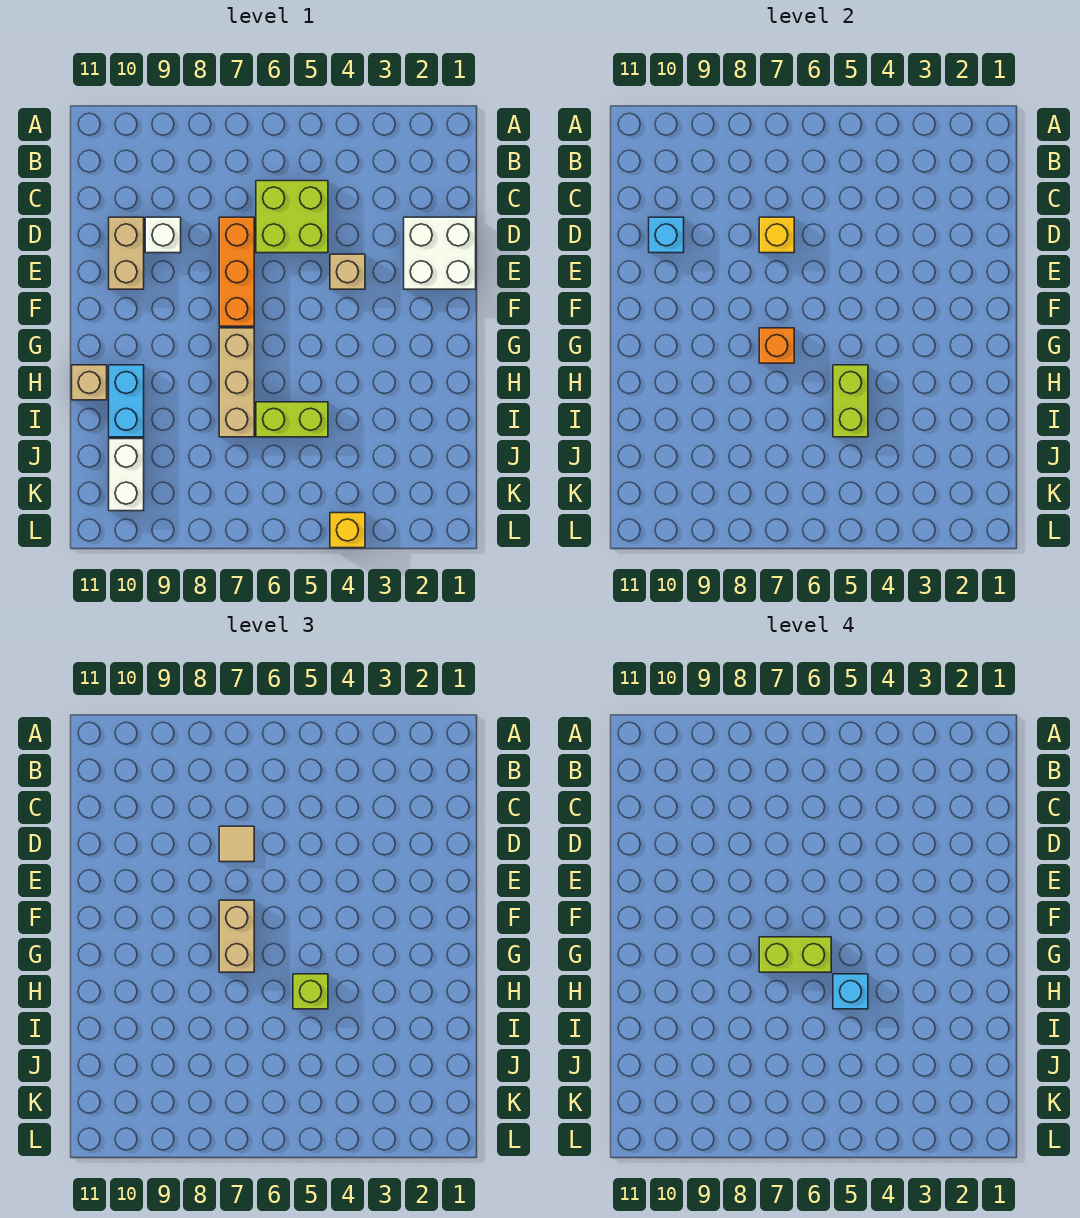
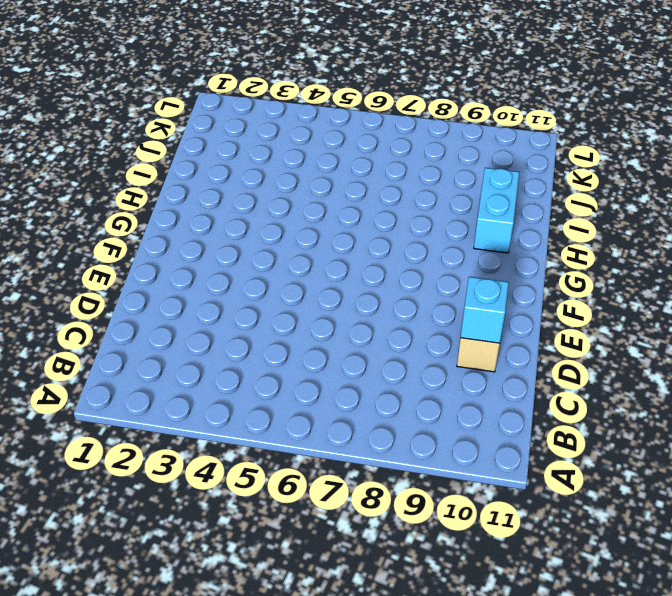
none -> lime brick C5:D6 level 1
none -> white brick D1:E2 level 1
none -> orange brick D7:F7 level 1

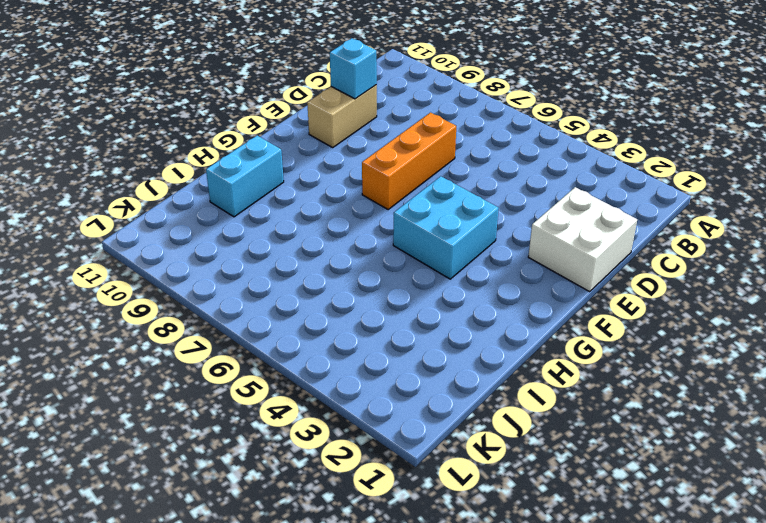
cyan brick F4:G5 level 1 -> none
none -> lime brick C5:D6 level 1
none -> white brick D9 level 1
none -> tan brick E4 level 1

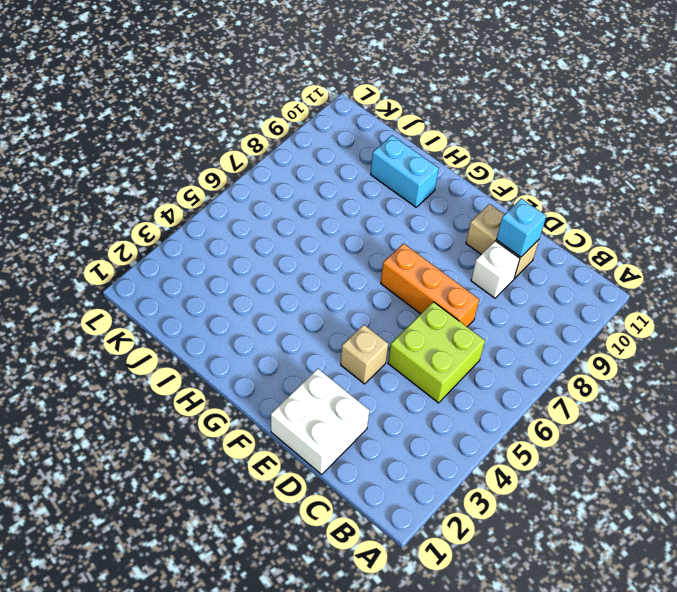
none -> tan brick G7:I7 level 1
none -> tan brick H11 level 1
none -> lime brick I5:I6 level 1

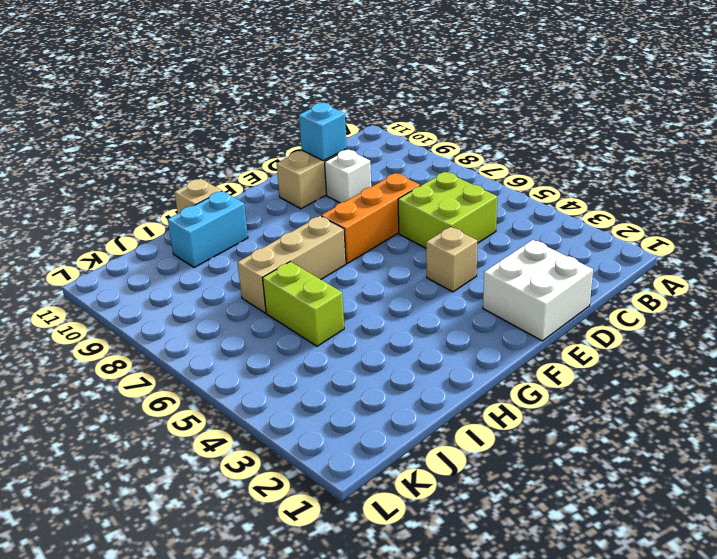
none -> white brick J10:K10 level 1
none -> yellow brick L4 level 1
none -> yellow brick D7 level 2

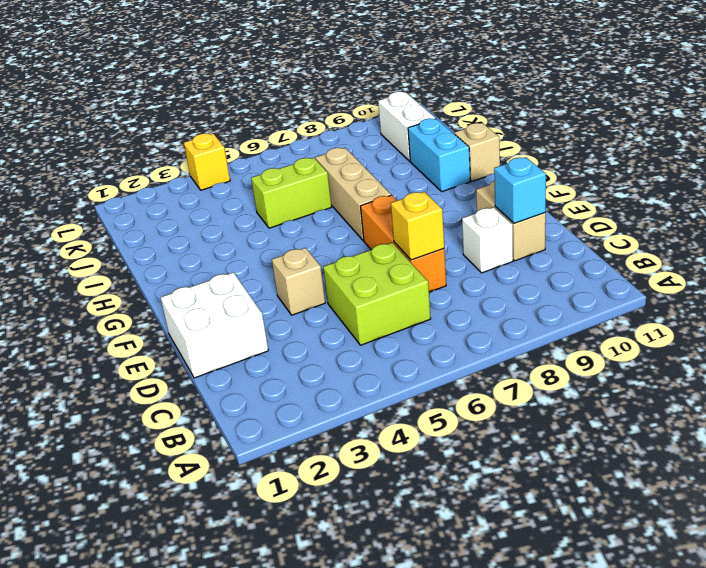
none -> orange brick G7 level 2
none -> lime brick H5:I5 level 2
none -> tan tile D7 level 3

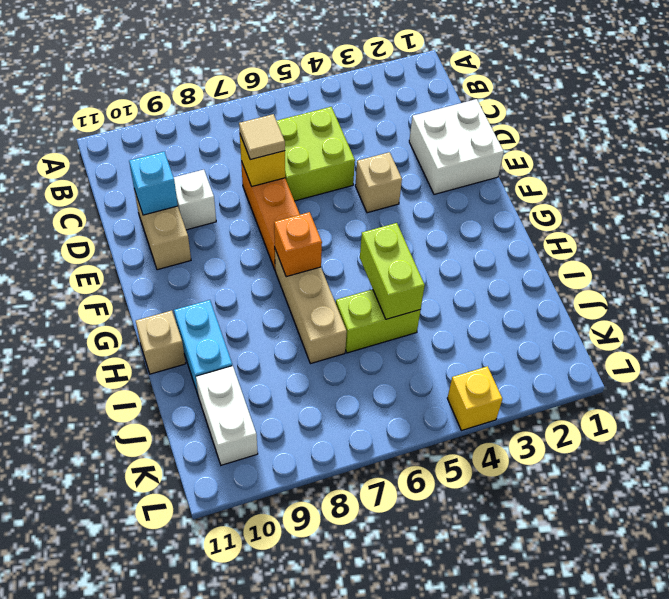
none -> tan brick F7:G7 level 3
none -> lime brick H5 level 3
none -> lime brick G6:G7 level 4

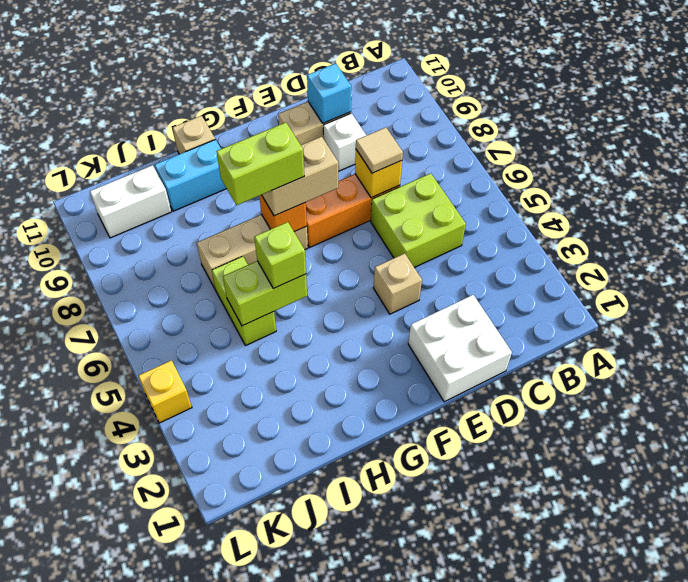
lime brick G7:H7 level 4 -> lime brick G6:G7 level 4
none -> cyan brick H5 level 4

